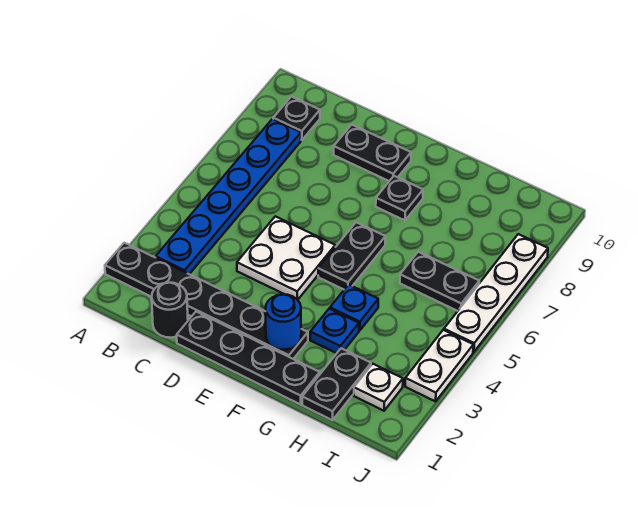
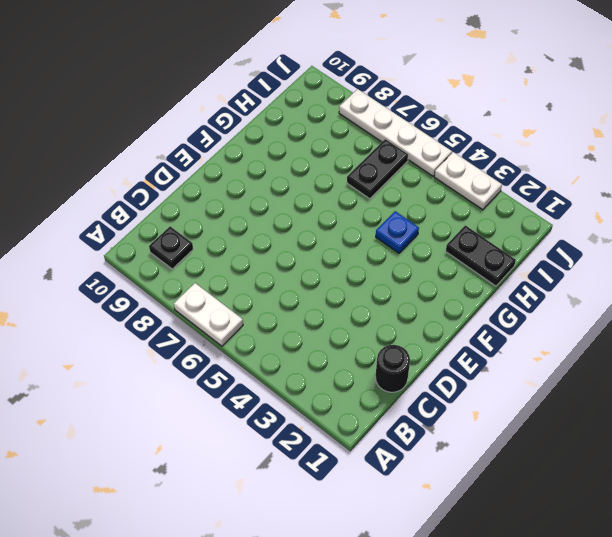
white plate A6:A7 level 1 -> none
none -> black plate A2:F2 level 1
none -> blue plate B3:B8 level 1
none -> black plate D1:G1 level 1

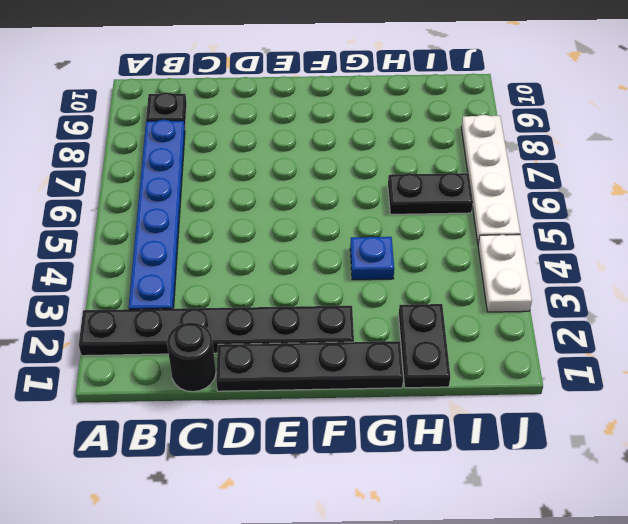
none -> white plate D4:E5 level 1
none -> black plate D9:E9 level 1
none -> black plate F5:F6 level 1

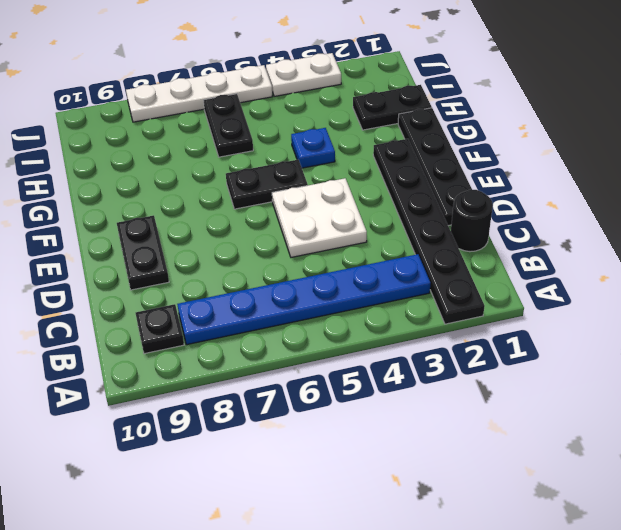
none -> black plate F8 level 1
none -> blue plate G3 level 1
none -> white plate I2 level 1

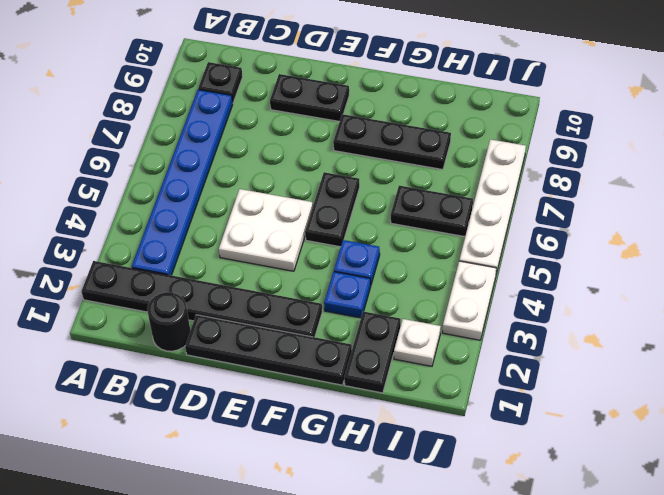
black plate F8:H8 level 1 -> black plate F8 level 1
none -> blue round brick F2 level 2

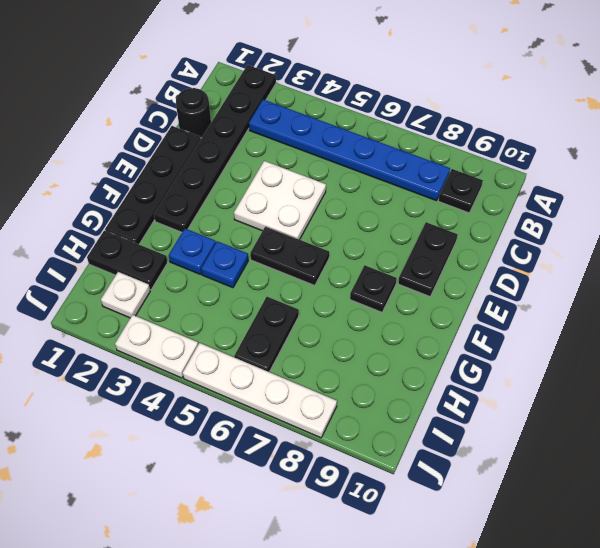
none -> blue round brick F2 level 2

